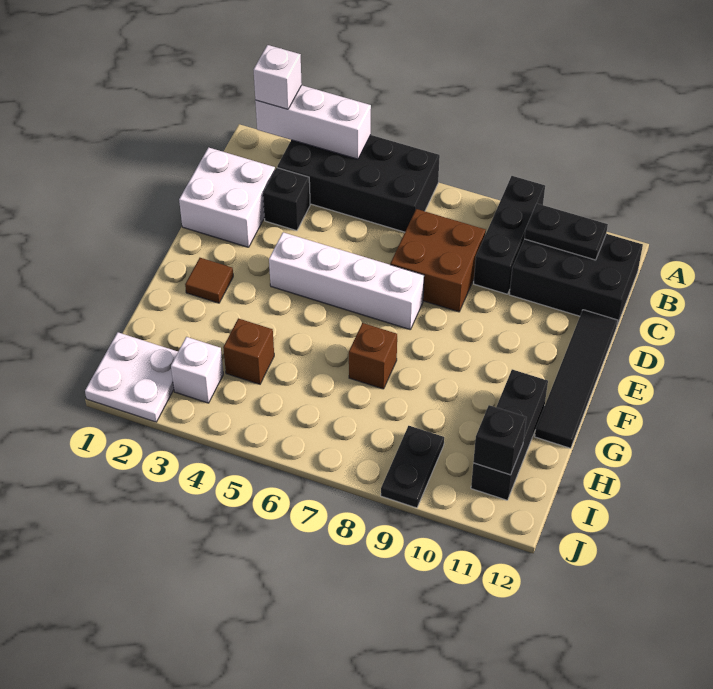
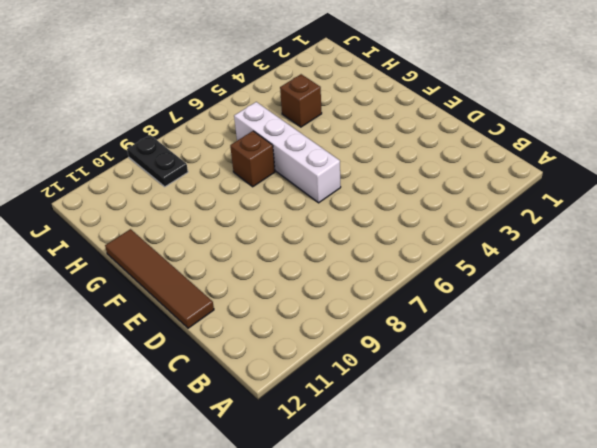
brown tile D12:G12 level 1 -> black tile D12:G12 level 1
white brick E6:H6 level 1 -> white brick E4:E7 level 1
none -> black brick A3:B6 level 1
none -> black brick A9:C9 level 1
none -> black brick B10:C12 level 1

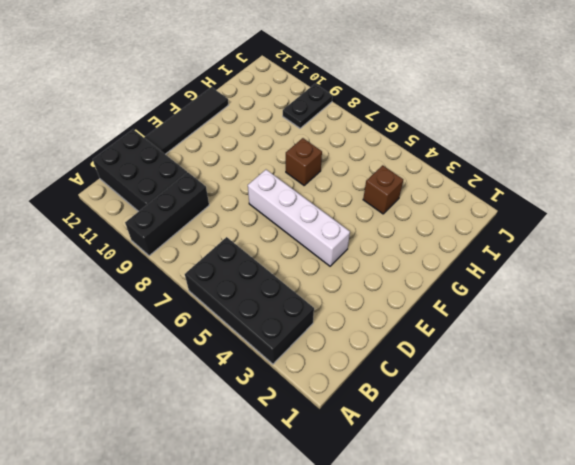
none -> white brick C1:D2 level 1
none -> black brick C3 level 1
none -> brown brick C7:D8 level 1

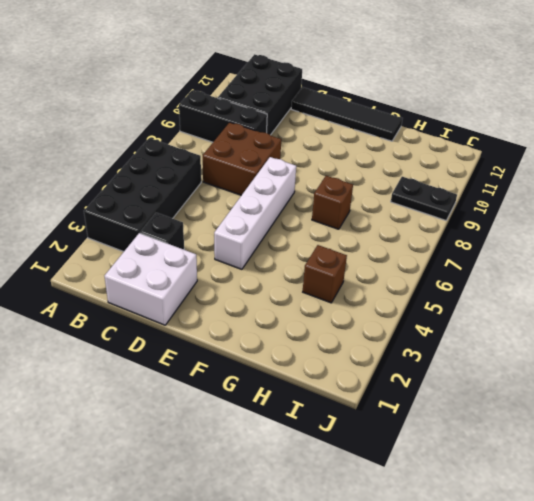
none -> brown tile F2 level 1
none -> black brick G11:I11 level 1
none -> white plate I1:J2 level 1

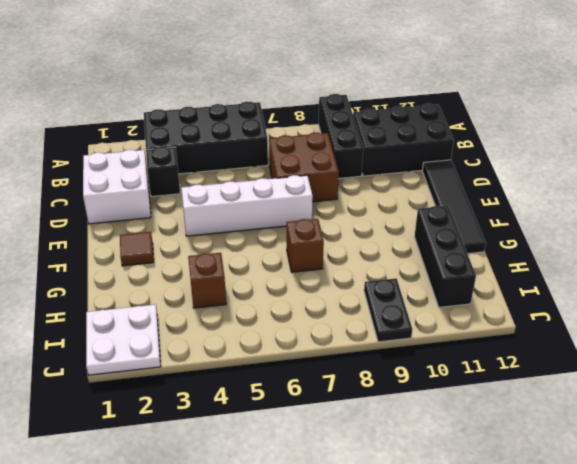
none -> white brick I3 level 1
none -> white brick A2:A4 level 2
none -> black plate B10:B11 level 2

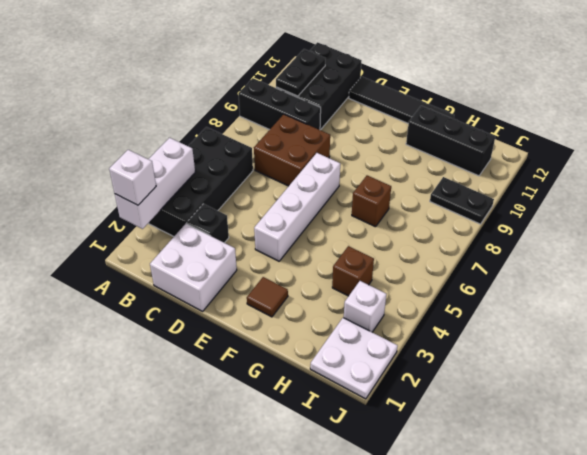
none -> black brick I11 level 2

